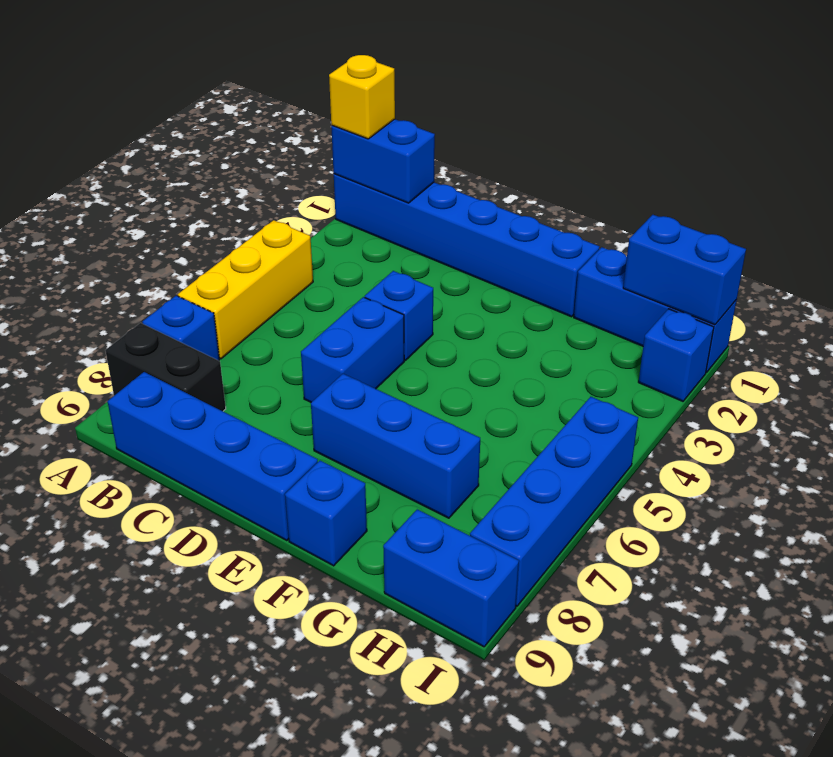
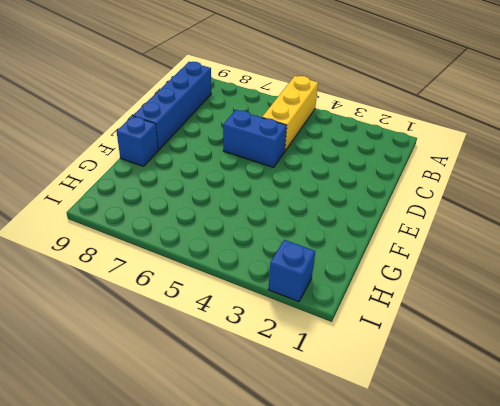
yellow brick A5:C5 level 1 -> yellow brick A4:A6 level 1
none -> blue brick A1:F1 level 1
none -> blue brick A7 level 1
none -> black brick A8:B8 level 1

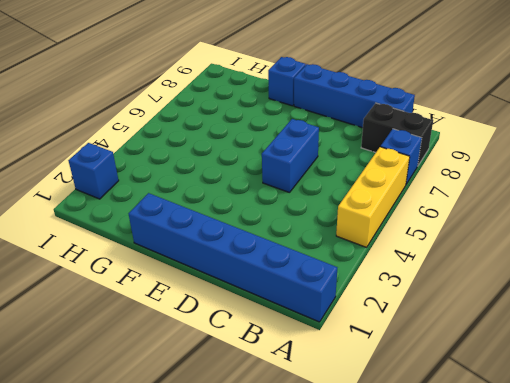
none -> blue brick D4 level 1
none -> blue brick E7:G7 level 1
none -> blue brick G1:I1 level 1

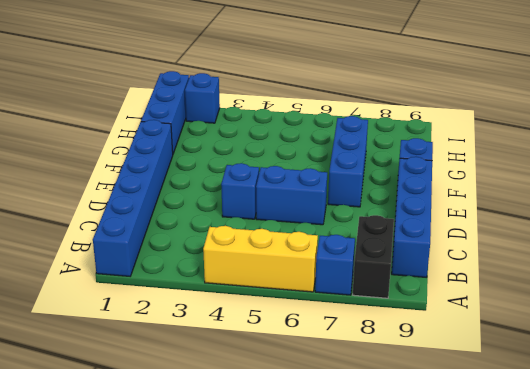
none -> blue brick H9:I9 level 1
none -> blue brick I5:I8 level 1
none -> blue brick A1:B1 level 2

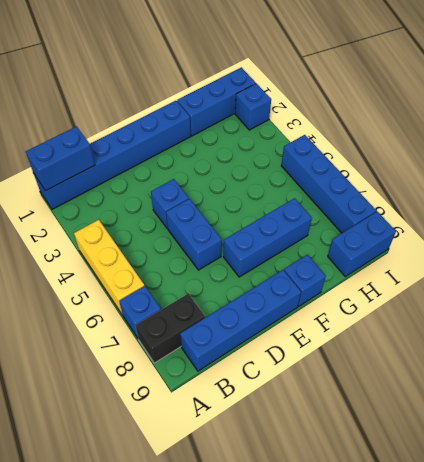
none -> blue brick H1:I1 level 2
none -> yellow brick A1 level 3

